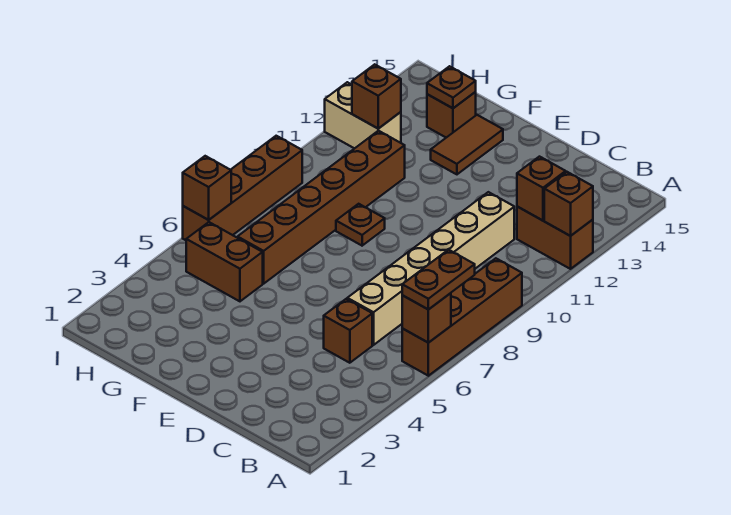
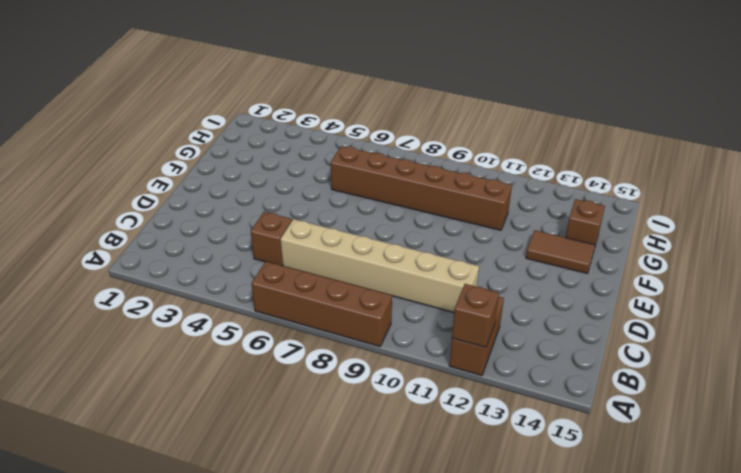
none -> brown plate F9 level 1
none -> brown brick G5:H5 level 1
none -> tan brick H12:I12 level 1

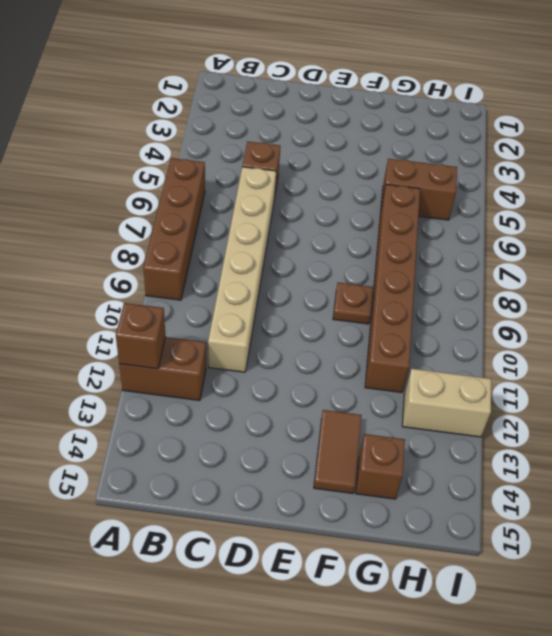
none -> brown brick I6:I9 level 1
none -> brown brick A6 level 2
none -> brown brick B12 level 2

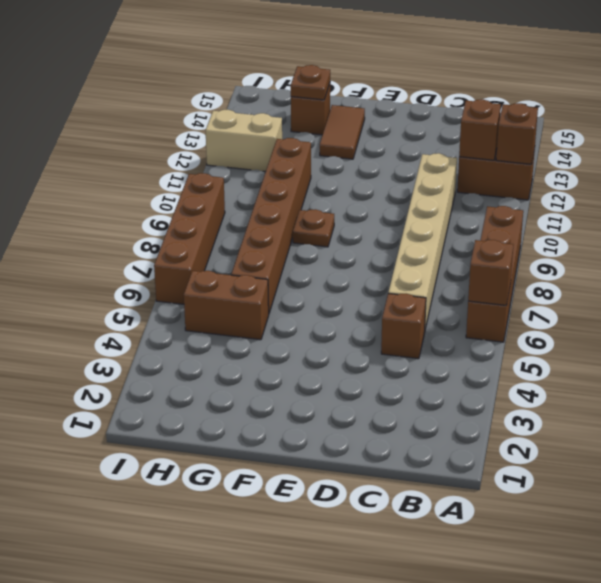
none -> brown brick H12 level 2
none -> brown brick I6 level 2
none -> brown plate A6:A7 level 3

